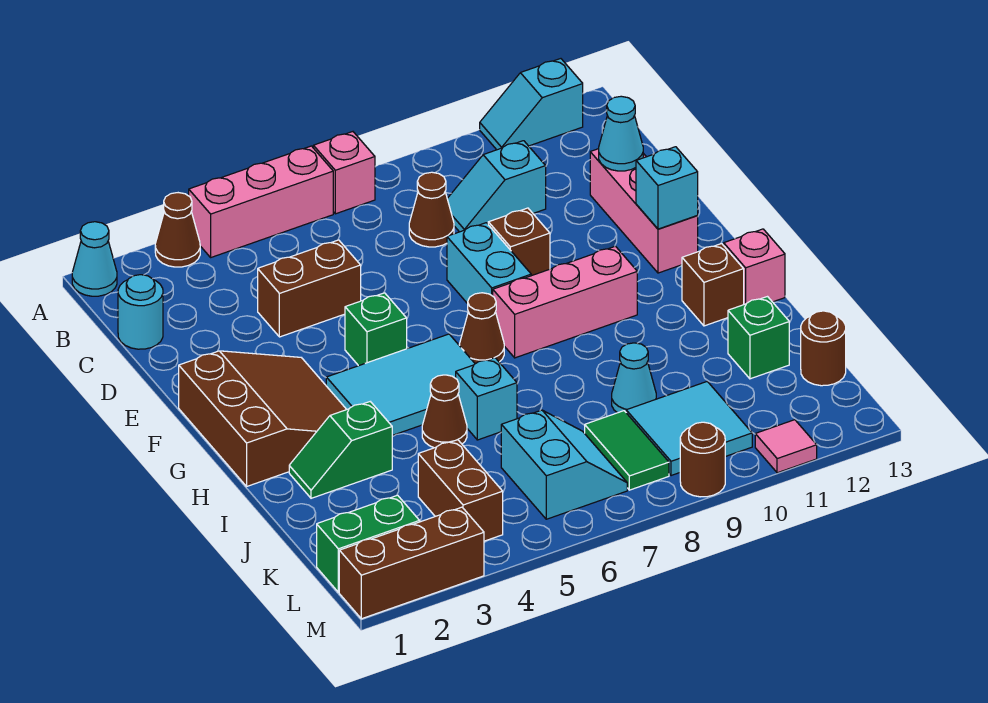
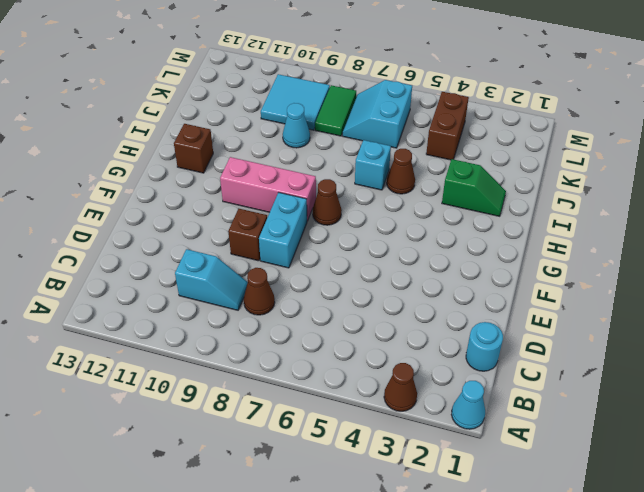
none -> pink brick A4:A6 level 1
none -> pink brick A7 level 1
none -> cyan slope A11:A12 level 1 top 12
none -> brown brick D4:D5 level 1

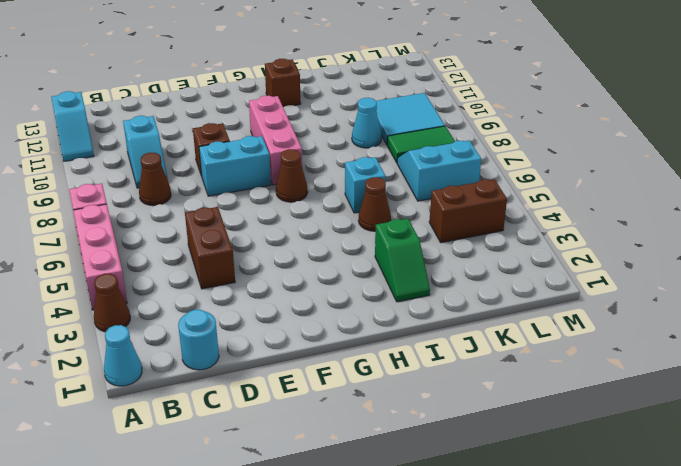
none -> pink brick D12:F12 level 1
none -> brown slope F1:H3 level 1 top 1
none -> green brick F5 level 1
none -> cyan tile G4:H6 level 1

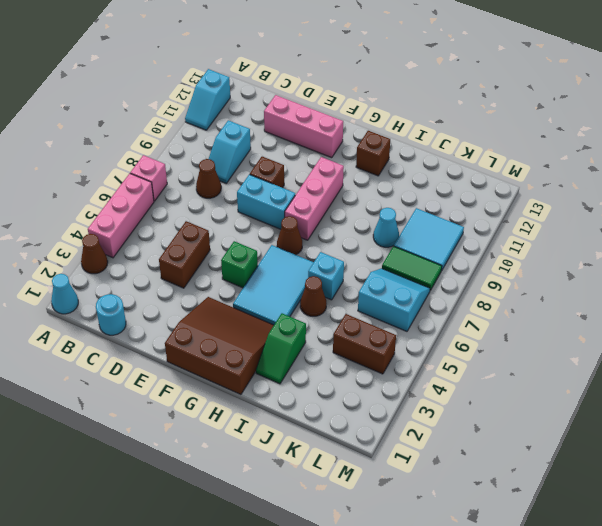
none -> pink brick H13 level 1
none -> green brick J12 level 1
none -> brown round brick K13 level 1
none -> green brick L1:L2 level 1

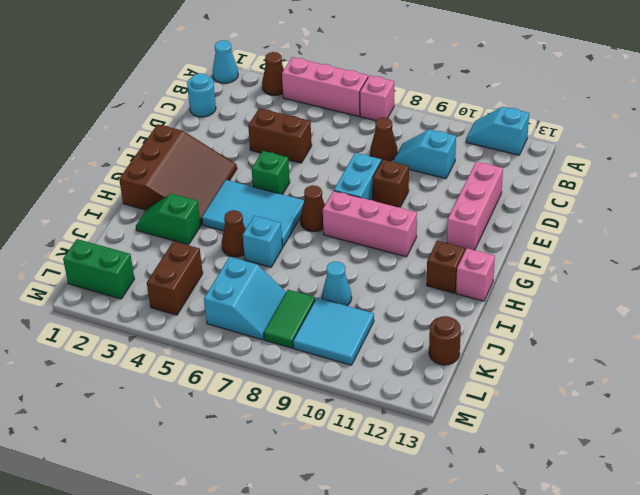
none -> green brick J12 level 1
none -> brown brick M1:M3 level 1
none -> brown round brick M9 level 1
none -> pink tile M11 level 1

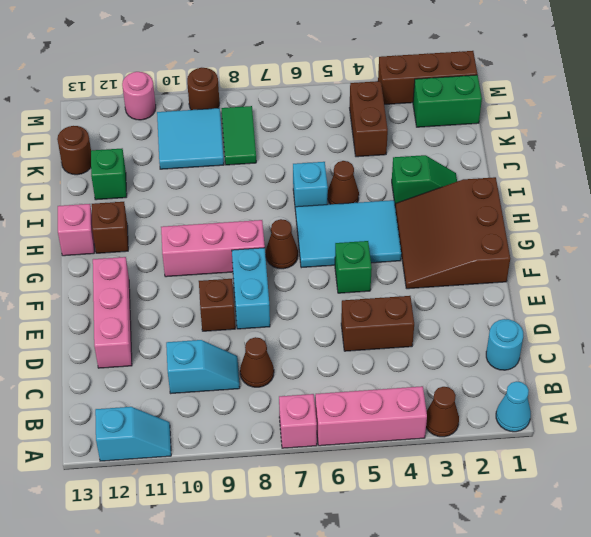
pink round brick M11 level 1 -> pink tile M11 level 1
none -> cyan cone J9 level 1
none -> cyan slope K6:L7 level 1 top 6
none -> cyan cone D12 level 2
none -> cyan brick F12 level 2

